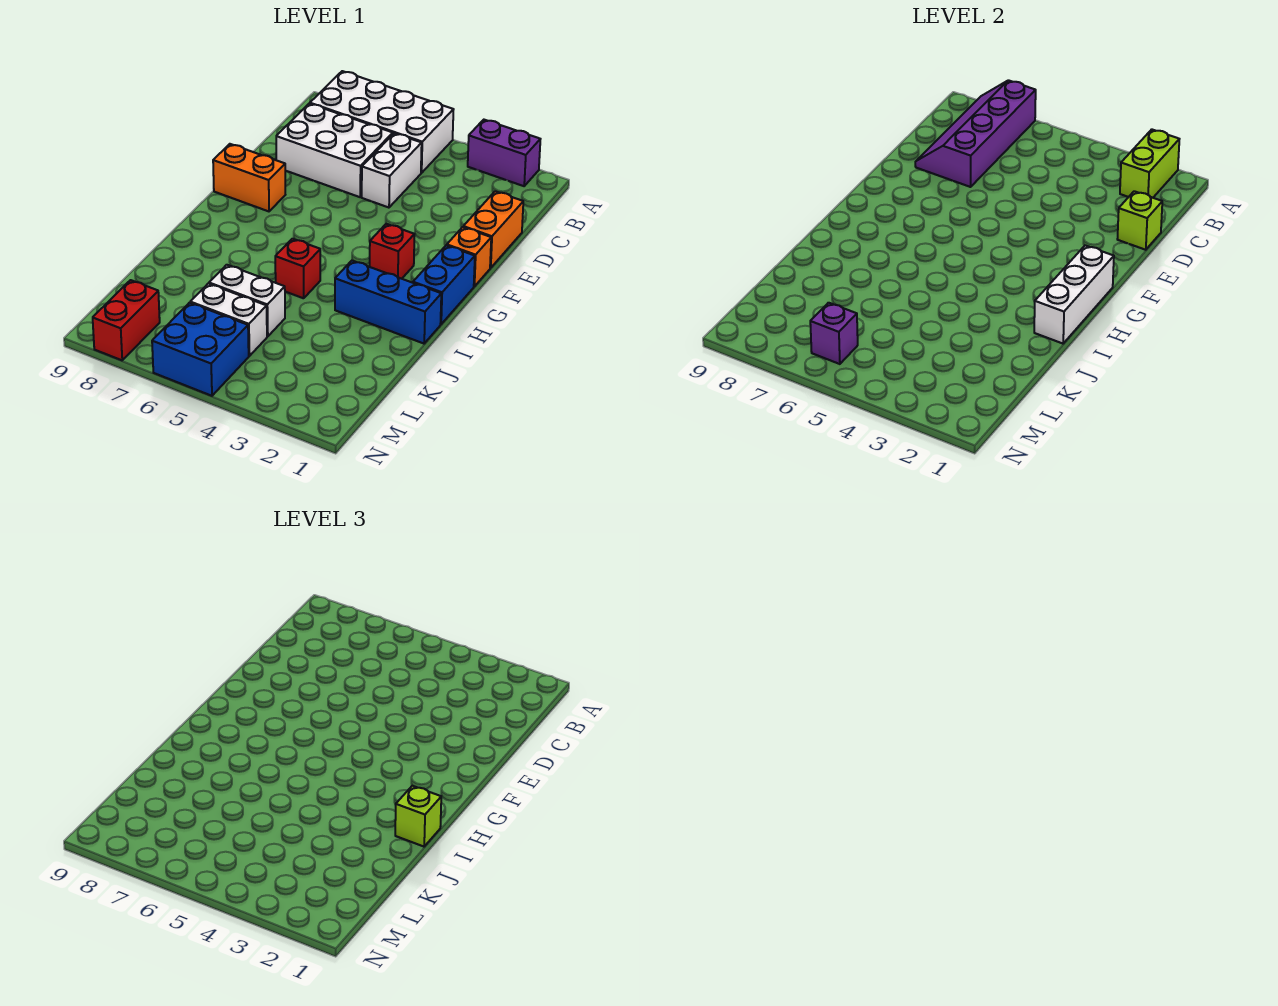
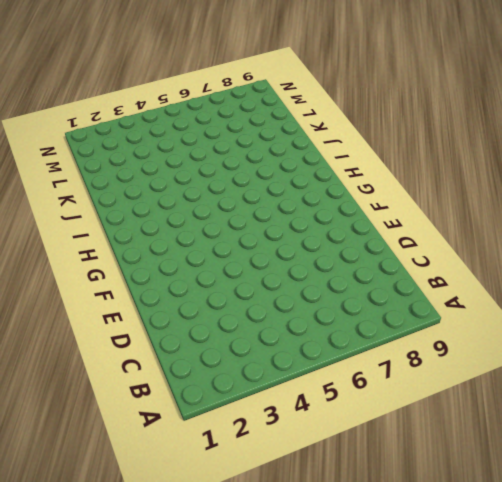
none -> purple brick A2:A3 level 1
none -> white brick A5:B8 level 1
none -> white brick C5:D5 level 1

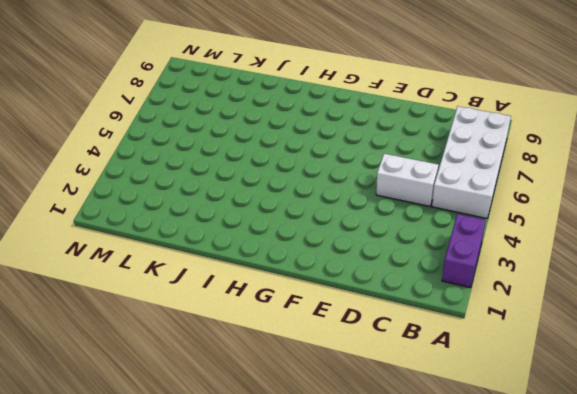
none -> white brick C6:D8 level 1
none -> orange brick D1:E1 level 1
none -> orange brick F1 level 1

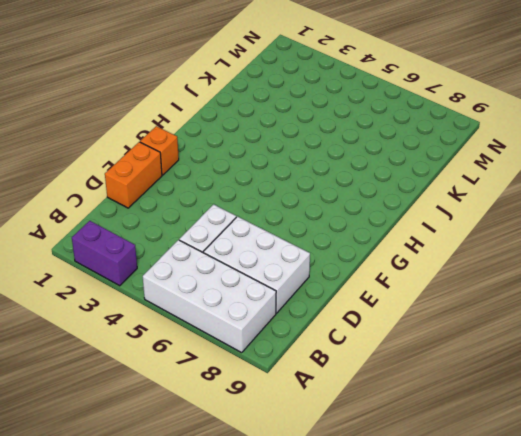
none -> orange brick F8:F9 level 1
none -> blue brick G1:H1 level 1
none -> red brick G3 level 1

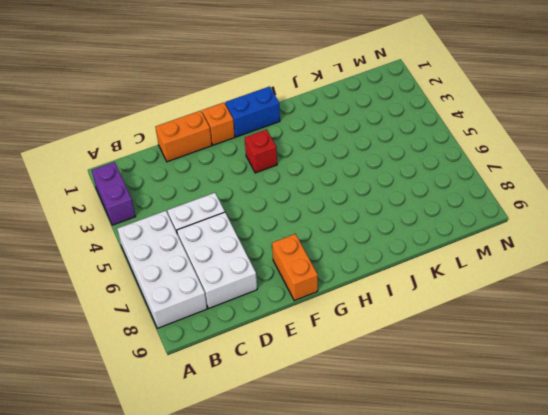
none -> blue brick I1:I3 level 1
none -> red brick I5 level 1
none -> white brick K5:K6 level 1

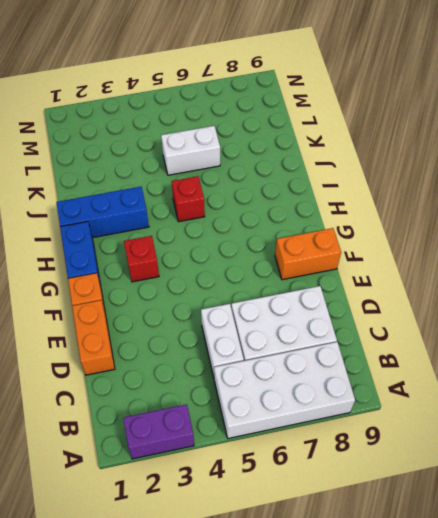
none -> white brick L5:L6 level 1
none -> blue brick M5:N6 level 1
none -> red brick M8:N8 level 1

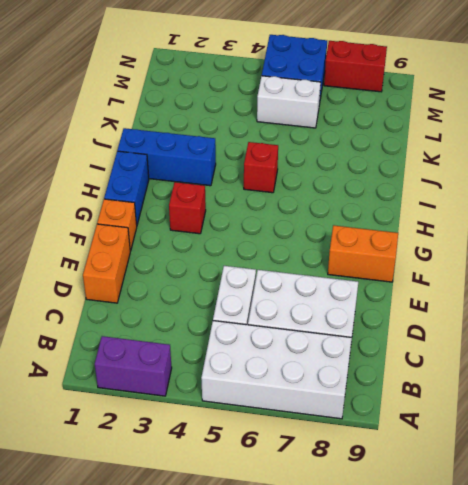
red brick N7:N8 level 1 -> red brick M8:N8 level 1
none -> white brick K5:K6 level 1
none -> lime brick A2:B2 level 2
none -> purple slope A7:D8 level 2 top 7

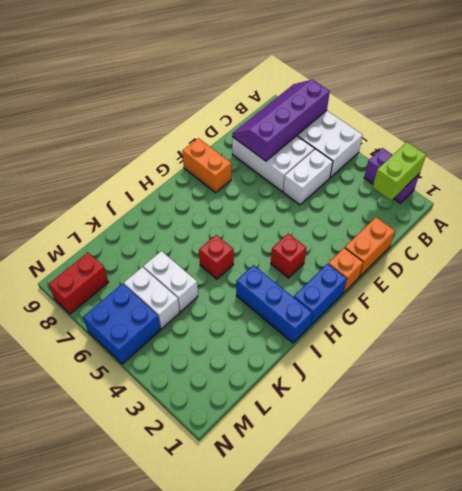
none -> lime brick D1 level 2
none -> white brick G1:I1 level 2
none -> purple brick M6 level 2

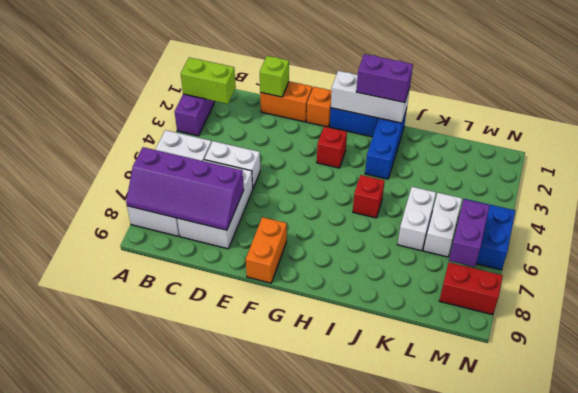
purple brick H1:I1 level 3 -> lime brick I1 level 3
purple brick M6:M7 level 2 -> purple brick M6 level 2

